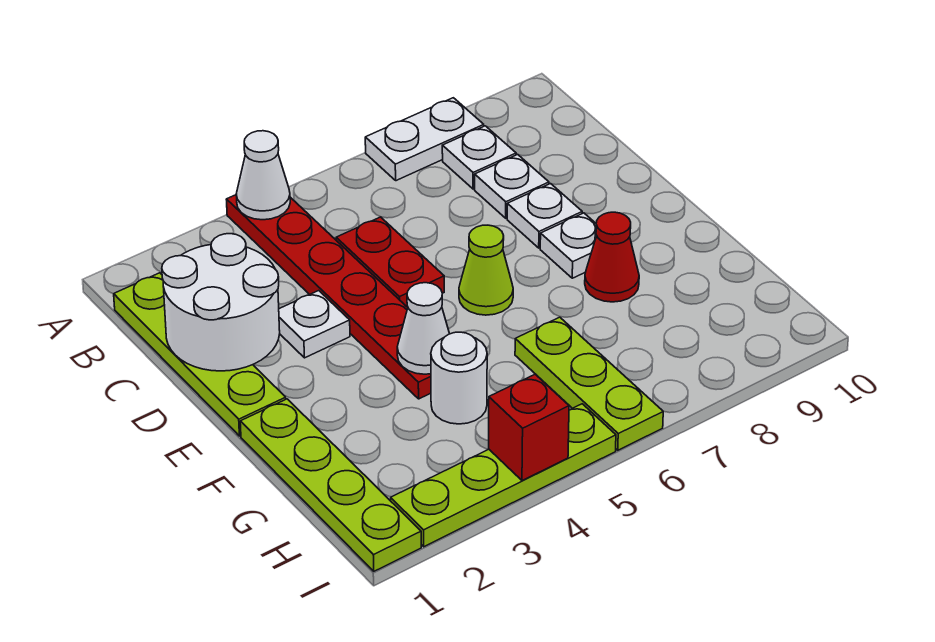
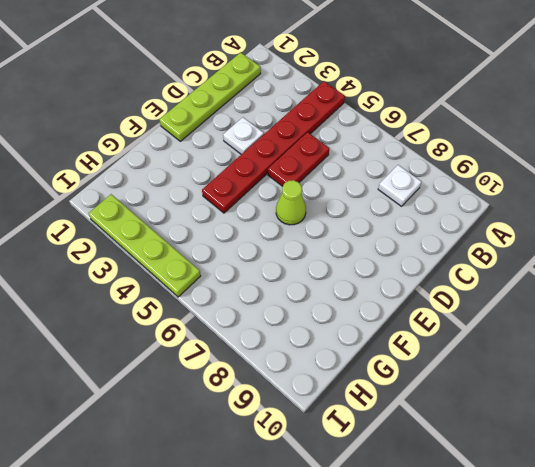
none -> white plate A7:A8 level 1
none -> white plate C8 level 1
none -> white plate D8 level 1

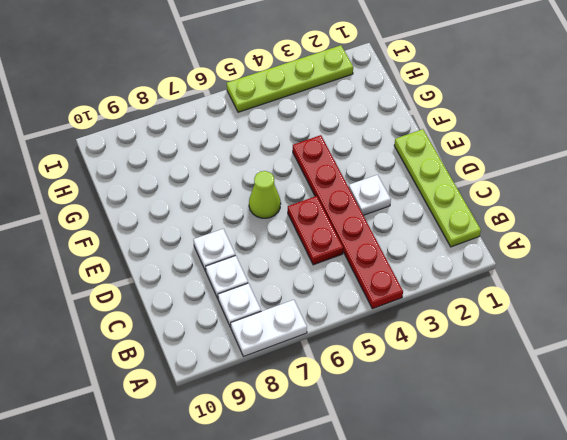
none -> white plate E8 level 1
none -> lime plate F1:I1 level 1
none -> red cone F8 level 1

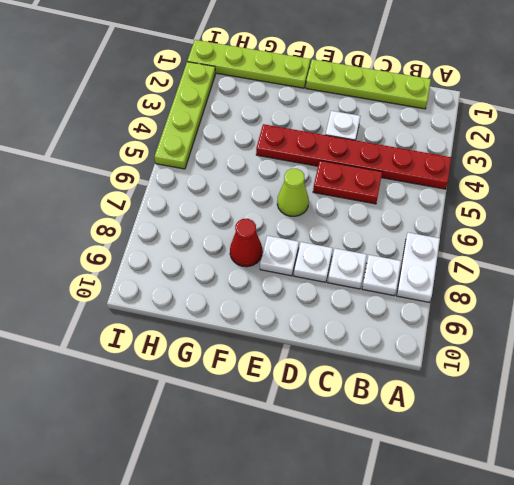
none -> white round brick G4 level 1
none -> lime plate G6:I6 level 1
none -> white cone A4 level 2

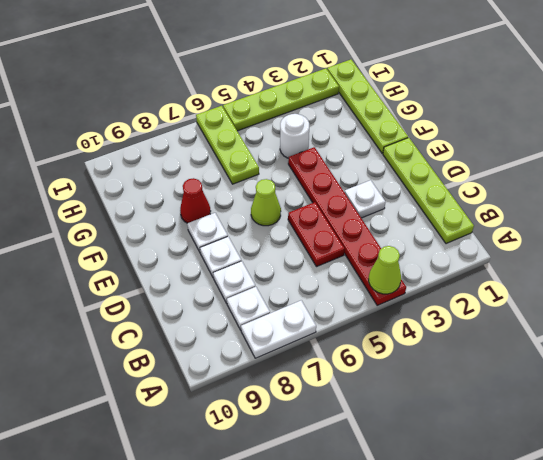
lime cone A4 level 2 -> white cone A4 level 2
none -> white round brick C1:D2 level 2
none -> white cone F4 level 2
none -> red brick I4 level 2

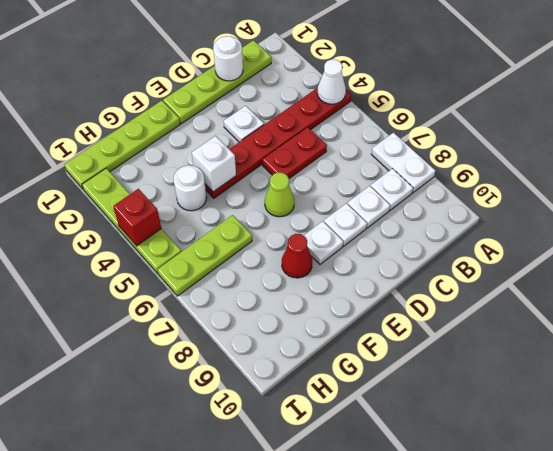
white round brick C1 level 2 -> white round brick C1:D2 level 2
white brick F4 level 2 -> white cone F4 level 2

